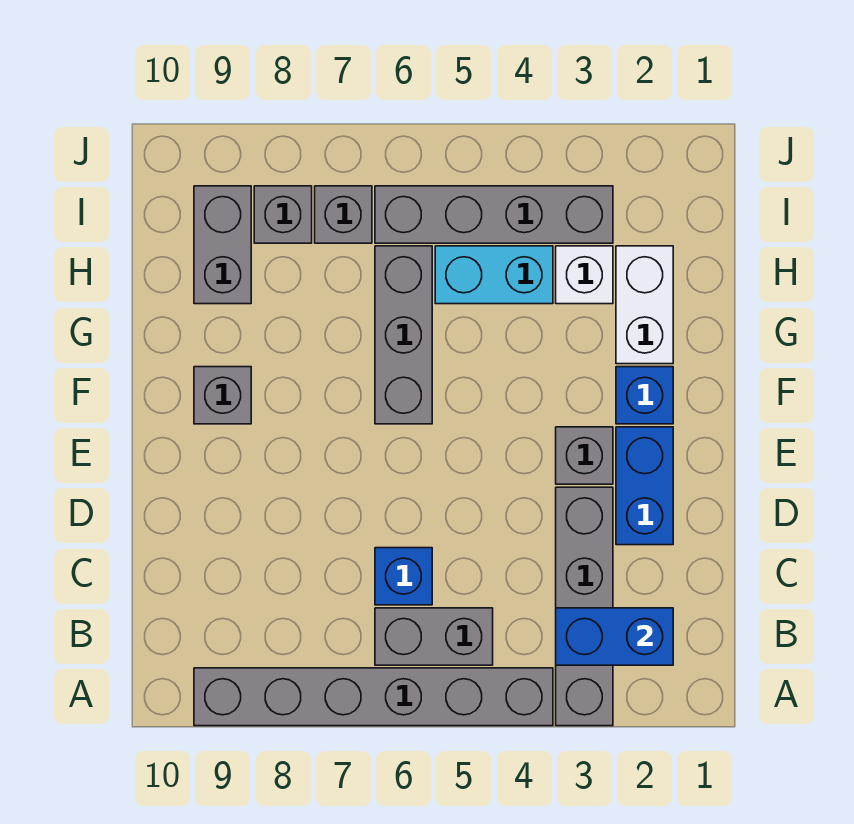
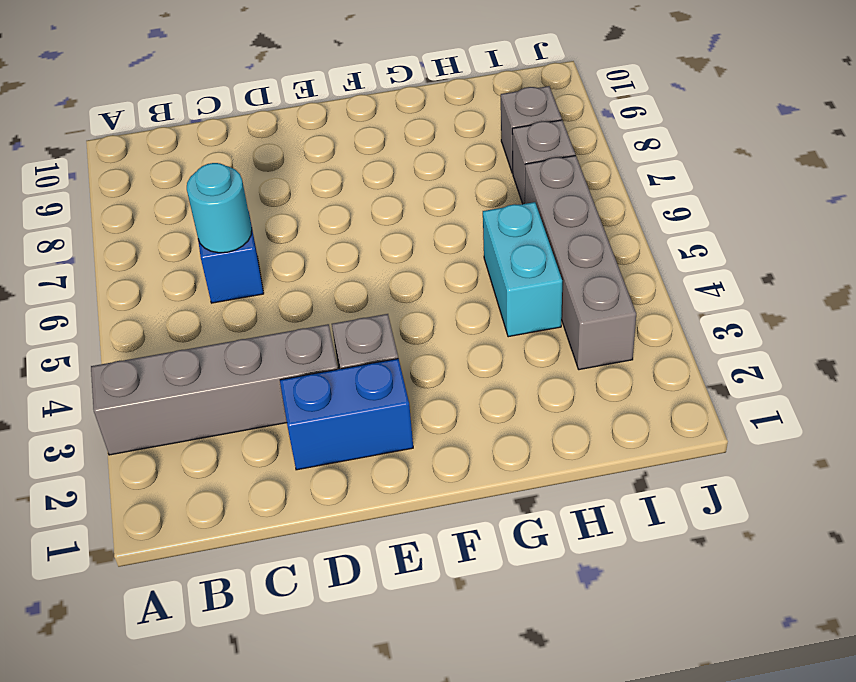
cyan round brick C6 level 2 -> none
none -> grey brick A4:A9 level 1
none -> grey brick B5:B6 level 1
none -> blue brick F2 level 1

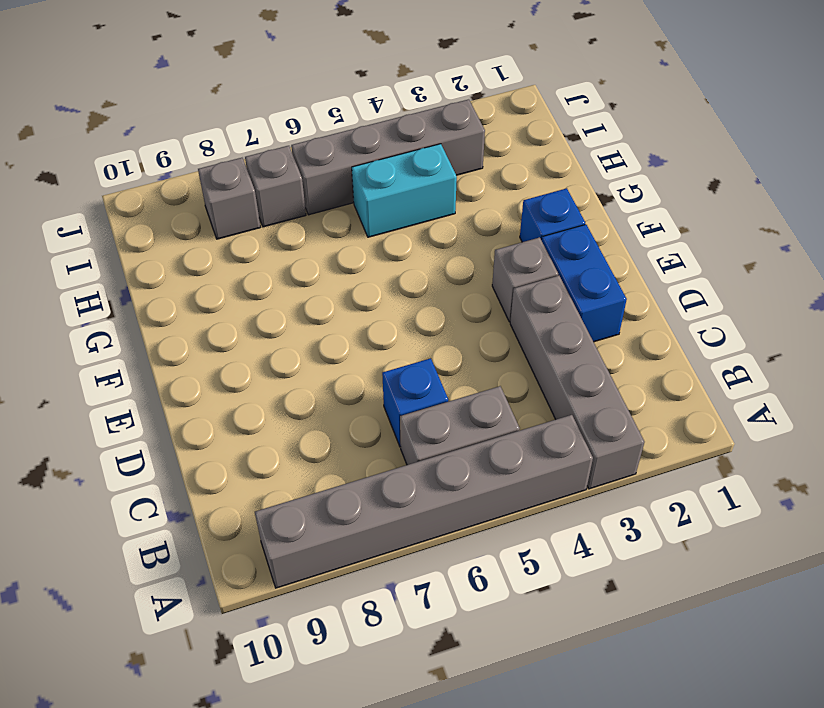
none -> grey brick F6:H6 level 1
none -> grey brick F9 level 1
none -> white brick G2:H2 level 1

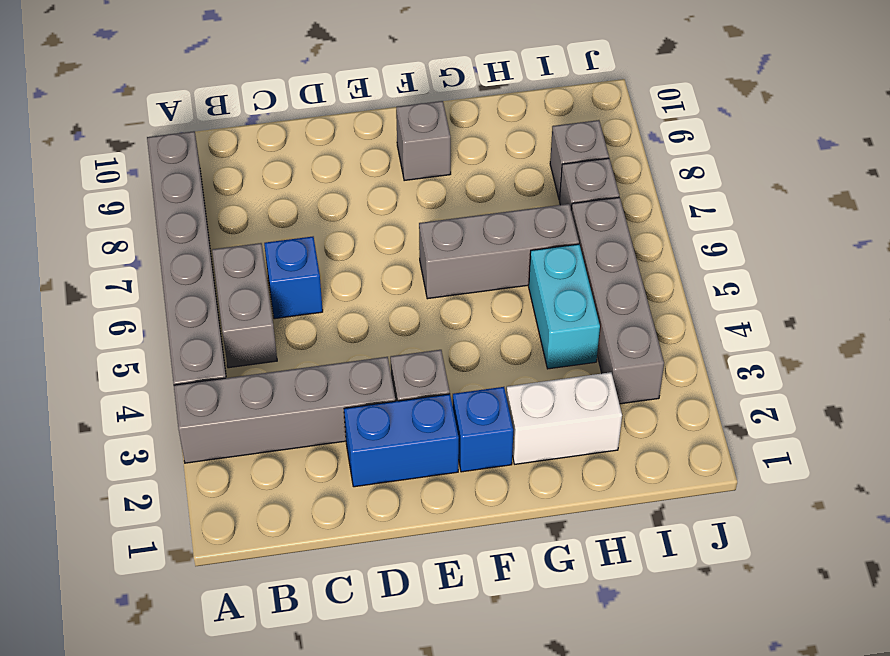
none -> white brick H3 level 1
none -> grey brick H9:I9 level 1
none -> blue brick B2:B3 level 2

